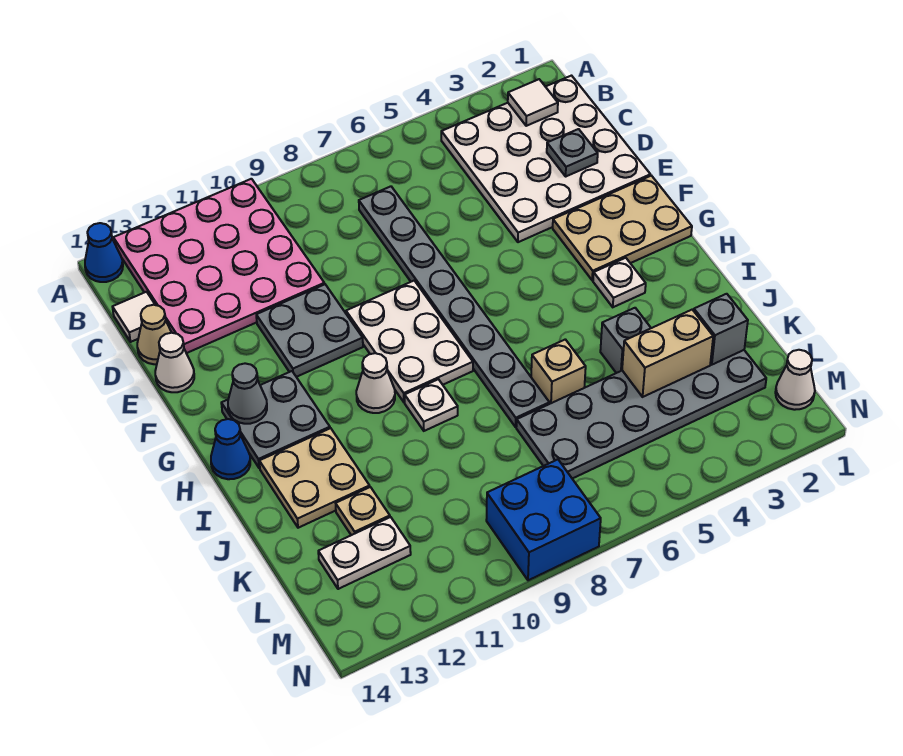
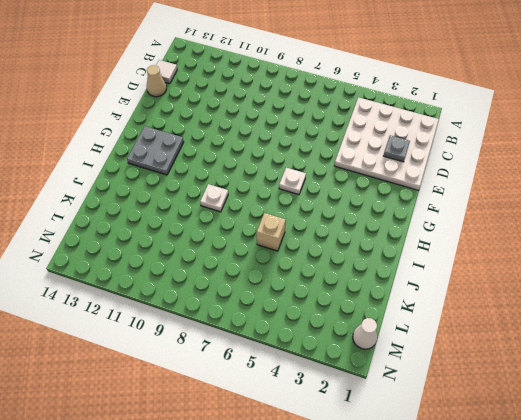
white plate G6 level 1 -> white plate H3 level 1
none -> pink plate A10:D13 level 1
none -> blue cone A14 level 1
none -> grey plate C7:J7 level 1

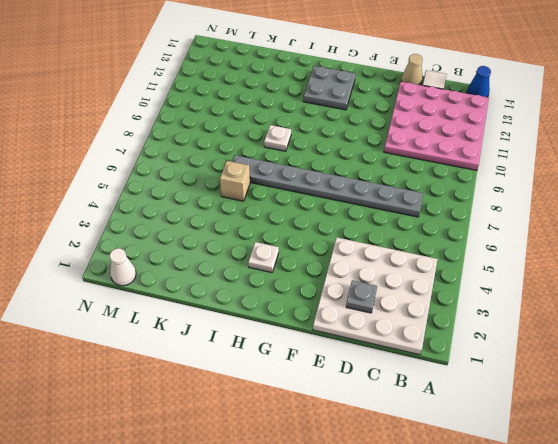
none -> grey plate E10:F11 level 1
none -> white cone E14 level 1
none -> tan plate F1:G3 level 1

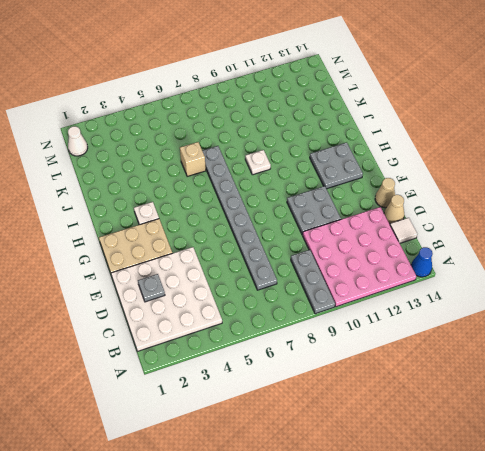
grey plate A9:C9 level 1 -> none
tan cone E14 level 1 -> white cone E14 level 1
none -> white plate F8:H9 level 1
none -> white cone H10 level 1
none -> blue cone H14 level 1

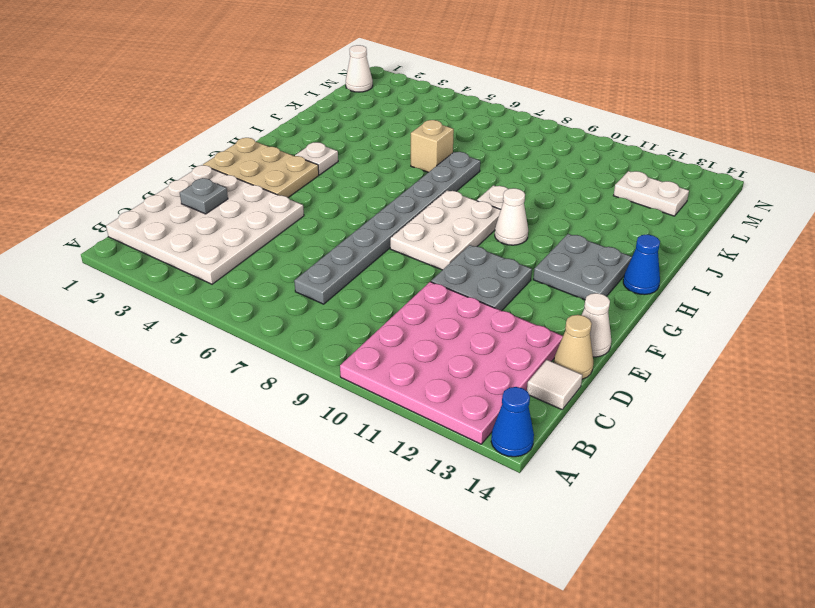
none -> tan plate I12:J13 level 1
none -> grey brick J4 level 1
none -> grey plate K2:L7 level 1

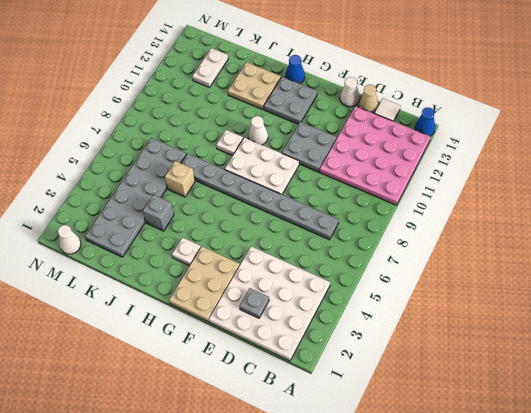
none -> tan plate K12 level 1
none -> blue brick M8:N9 level 1
none -> white tile B2 level 2

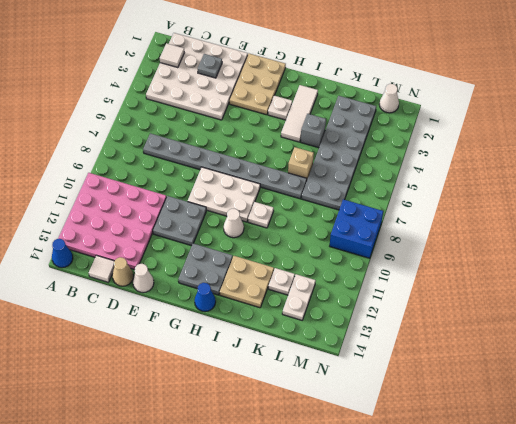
white tile I2:I4 level 1 -> none
white plate K12 level 1 -> tan plate K12 level 1
none -> grey cone G13 level 2
none -> grey brick K2 level 2
none -> tan brick K3:K4 level 2

